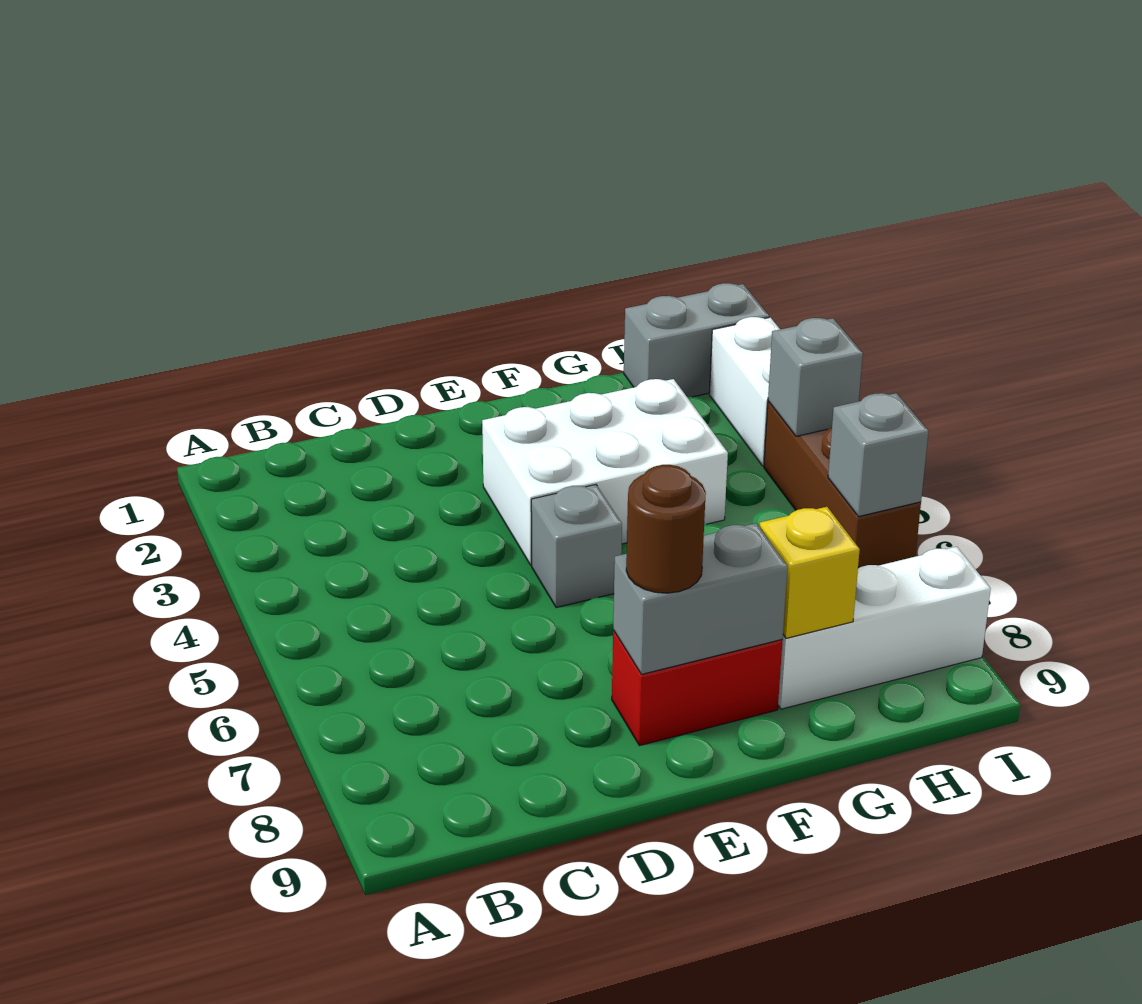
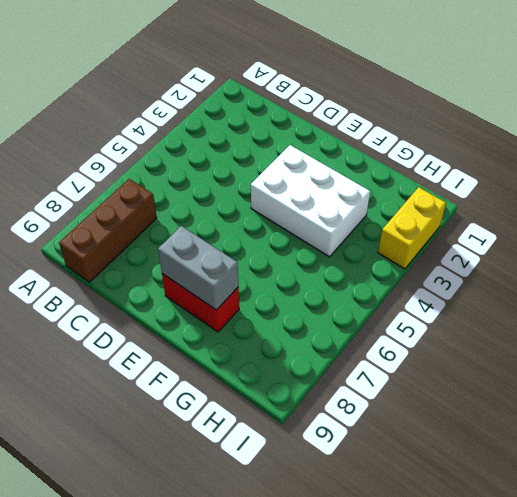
brown brick B7:B9 level 1 -> brown brick I4:I6 level 1
yellow brick I2:I3 level 1 -> white brick I2:I3 level 1
none -> grey brick E5 level 1
none -> white brick G8:I8 level 1
none -> grey brick H1:I1 level 1

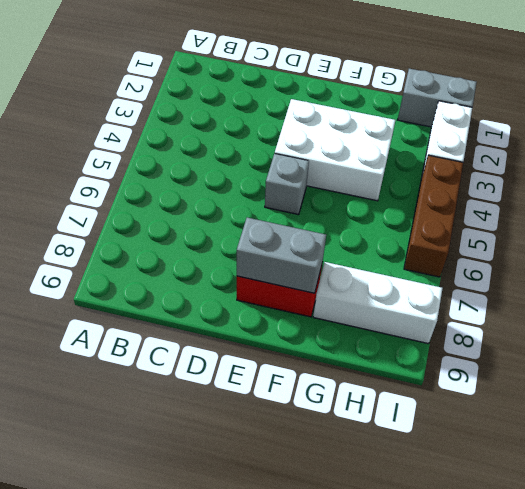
none -> yellow brick G8 level 2
none -> grey brick I4 level 2
none -> grey brick I6 level 2

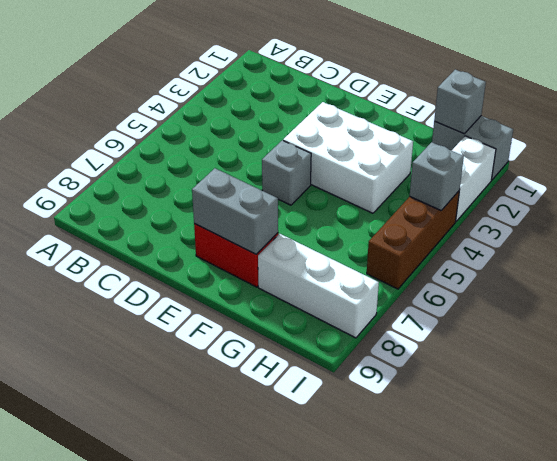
grey brick H1 level 2 -> grey brick I6 level 2
none -> yellow brick G8 level 2
none -> brown round brick E8 level 3

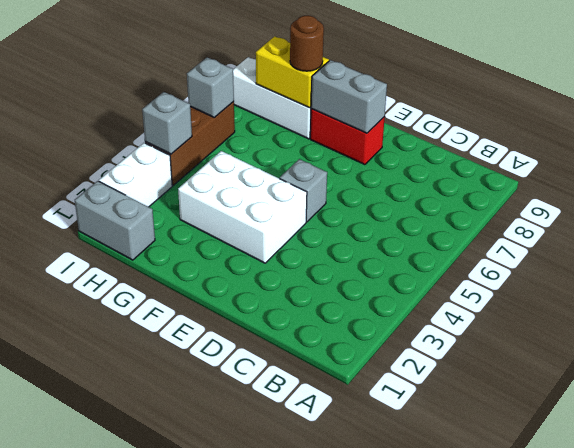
yellow brick G8:H8 level 2 -> yellow brick G8 level 2
brown round brick G8 level 3 -> brown round brick E8 level 3

